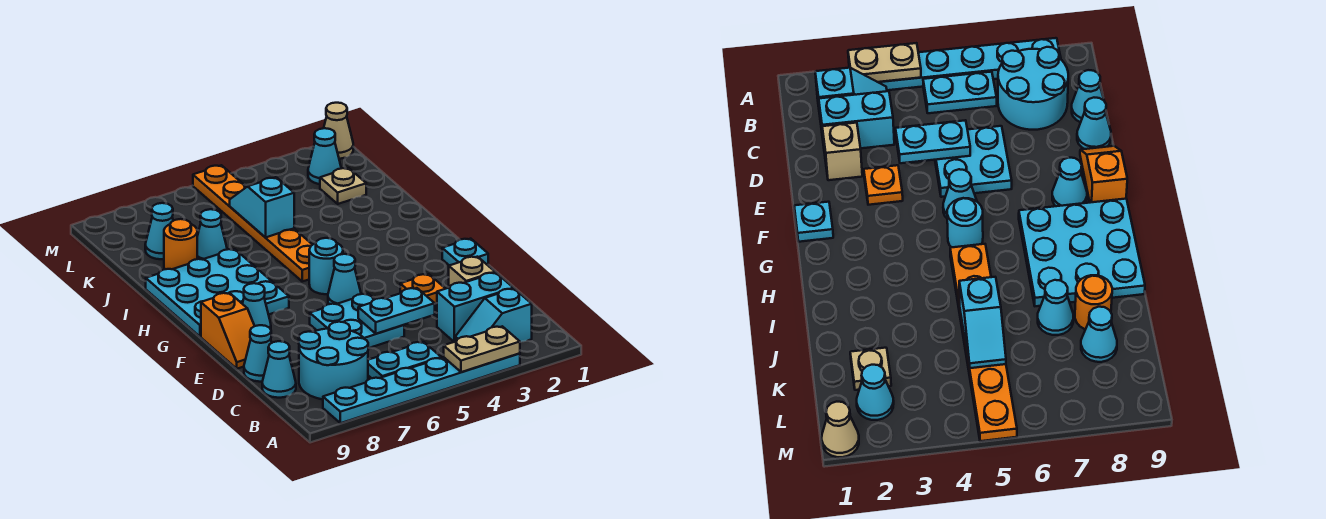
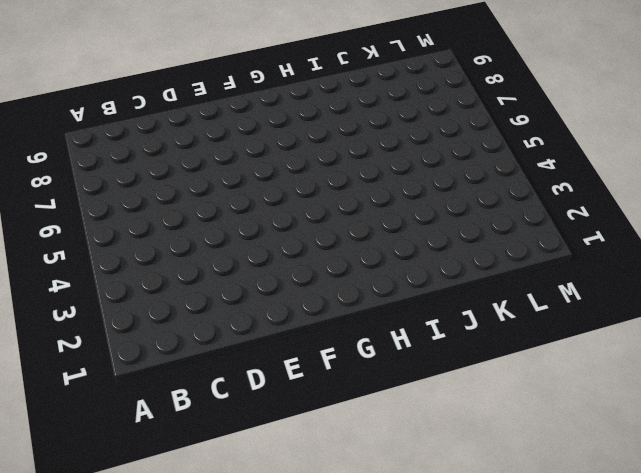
none -> cyan plate A3:A8 level 1
none -> cyan slope B2:B3 level 1 top 2
none -> cyan plate B5:B6 level 1

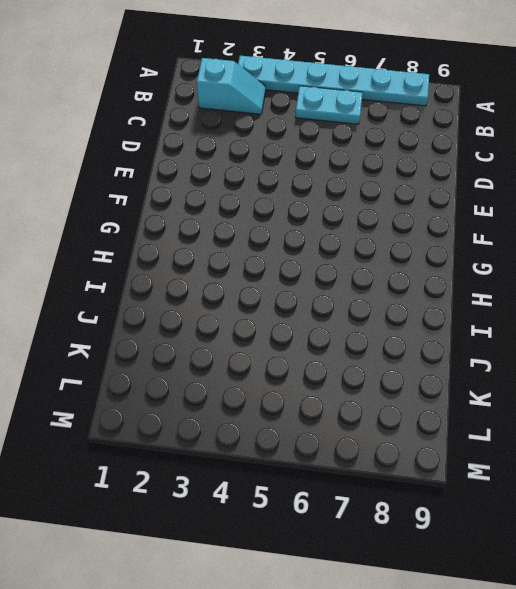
none -> cyan round brick B7:C8 level 1
none -> cyan brick C2:C3 level 1
none -> cyan cone C9 level 1

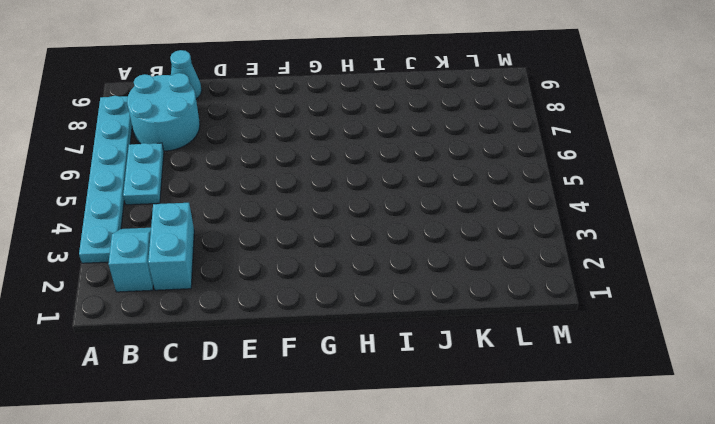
none -> tan brick D2 level 1
none -> cyan plate D5:E6 level 1
none -> cyan cone D9 level 1

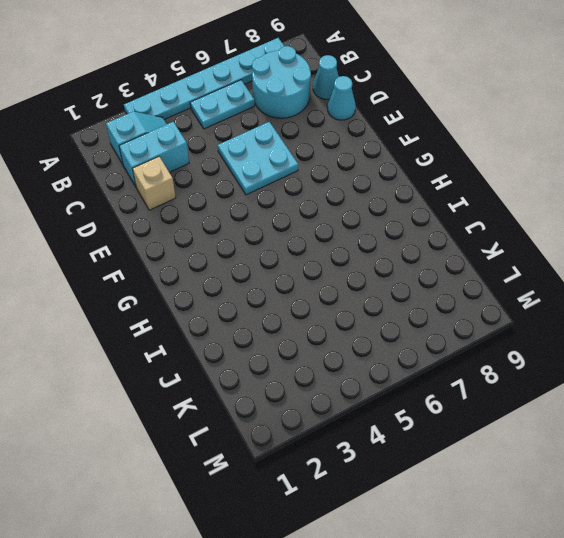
none -> orange plate E3 level 1
none -> orange slope E9:F9 level 1 top F
none -> cyan plate F1 level 1

